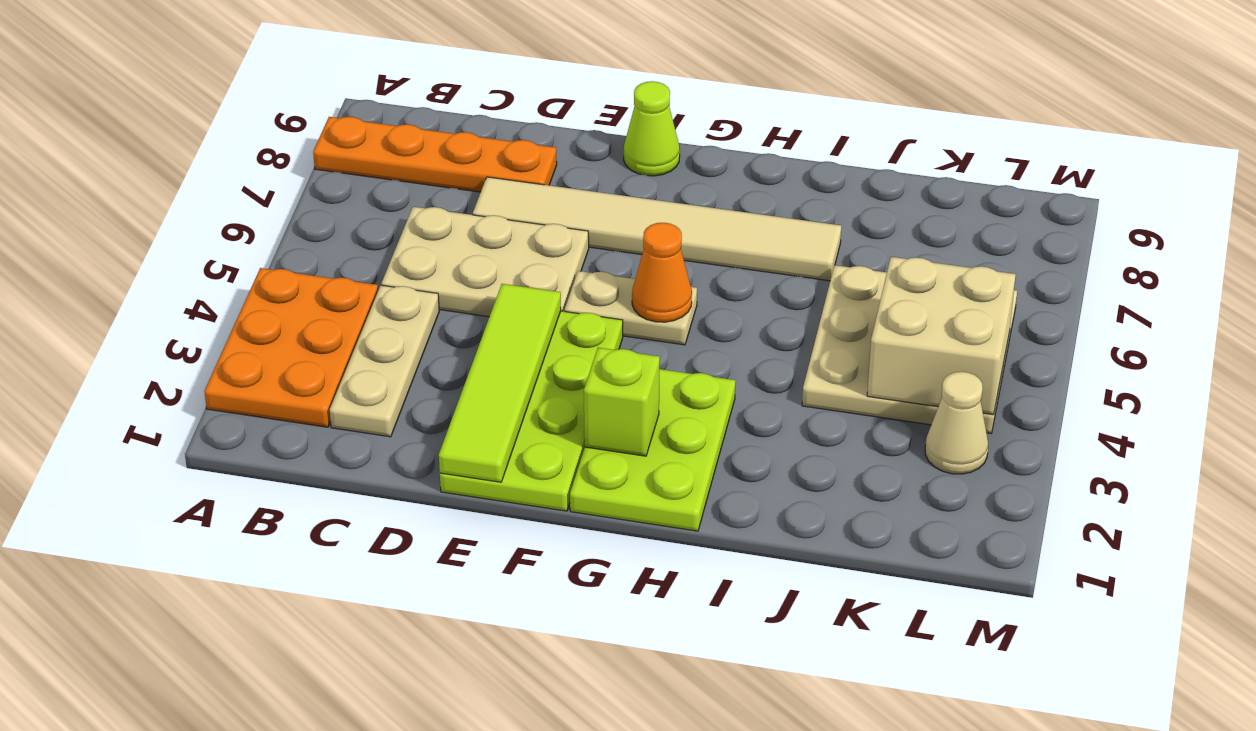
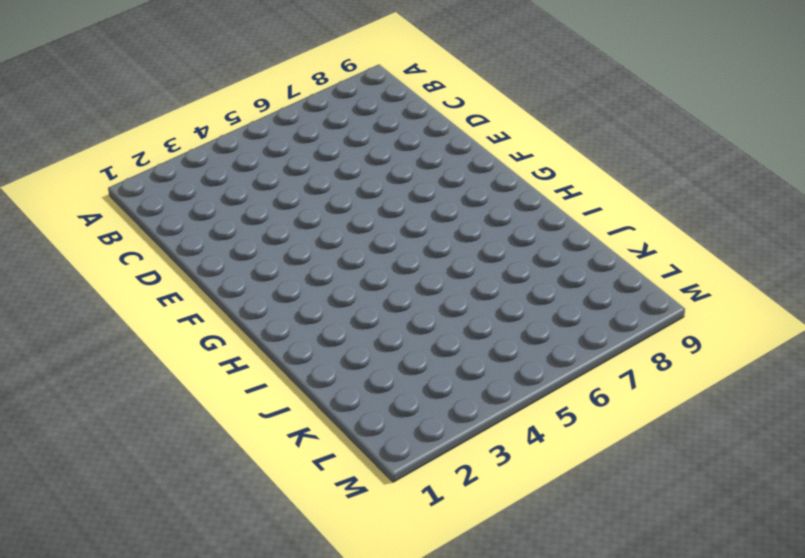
none -> orange plate A2:B4 level 1
none -> orange plate A8:D8 level 1
none -> tan plate C2:C4 level 1

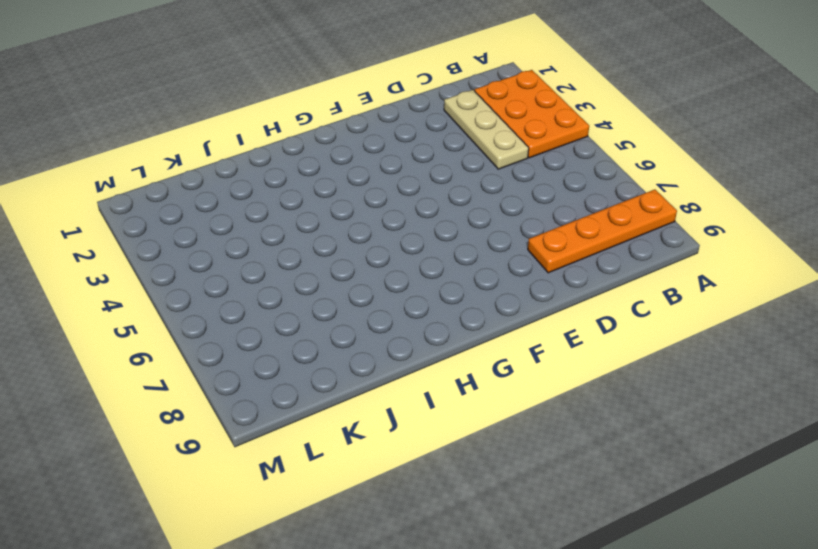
none -> tan plate C5:E6 level 1
none -> tan tile D7:I7 level 1
none -> lime plate E1:F4 level 1

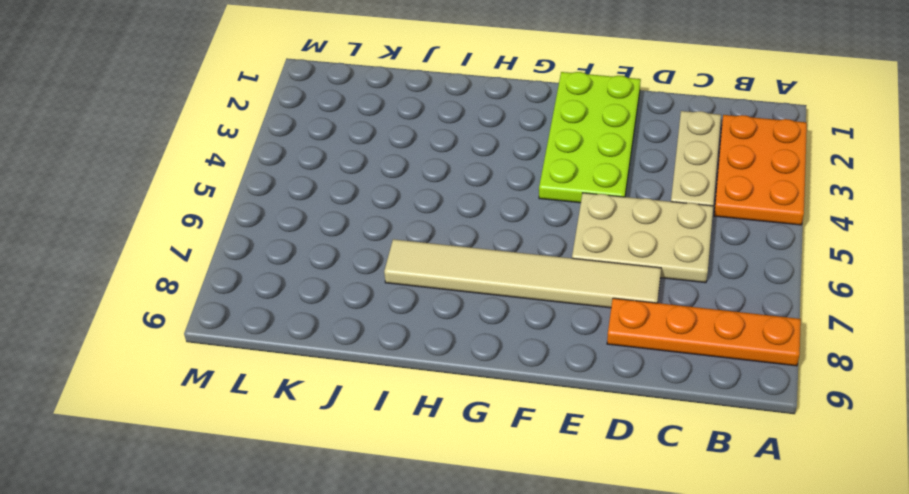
none -> tan plate F5:G5 level 1
none -> lime cone F9 level 1
none -> lime plate G1:H3 level 1

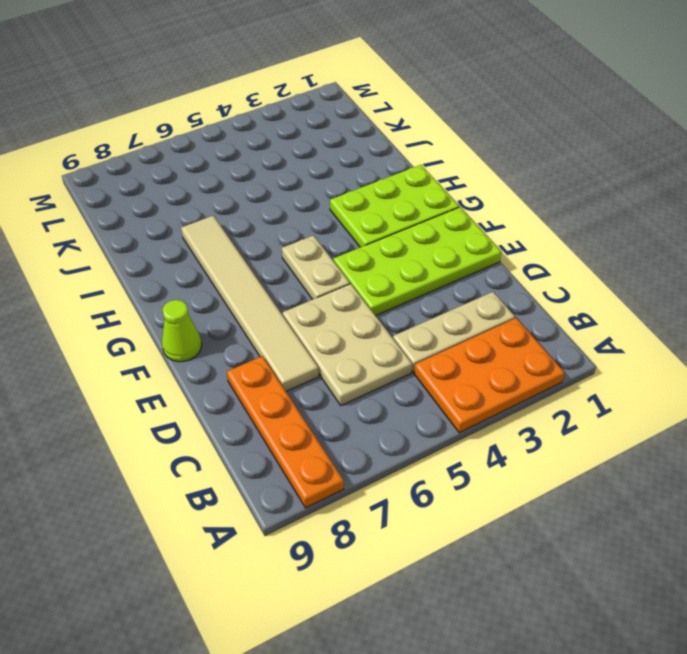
none -> tan plate J4:L6 level 1
none -> tan cone L3 level 1
none -> lime tile E1:E4 level 2

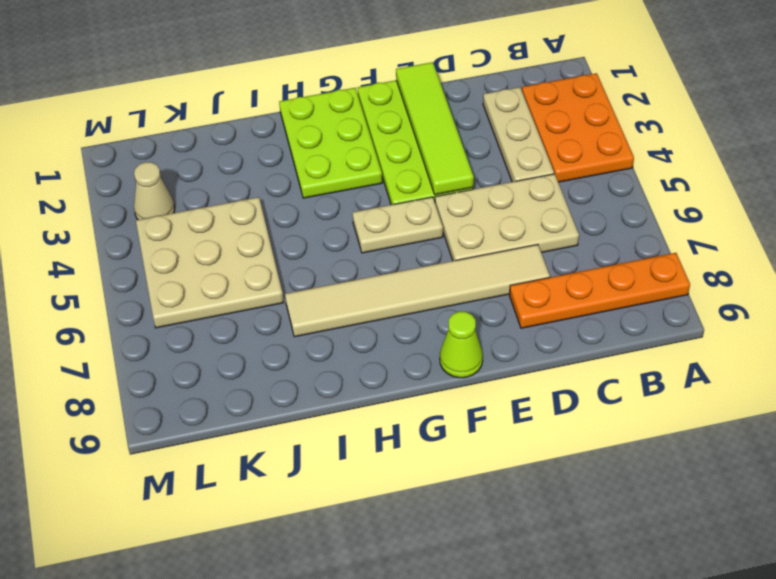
none -> lime brick G2 level 2
none -> orange cone G5 level 2
none -> tan brick K4:L5 level 2

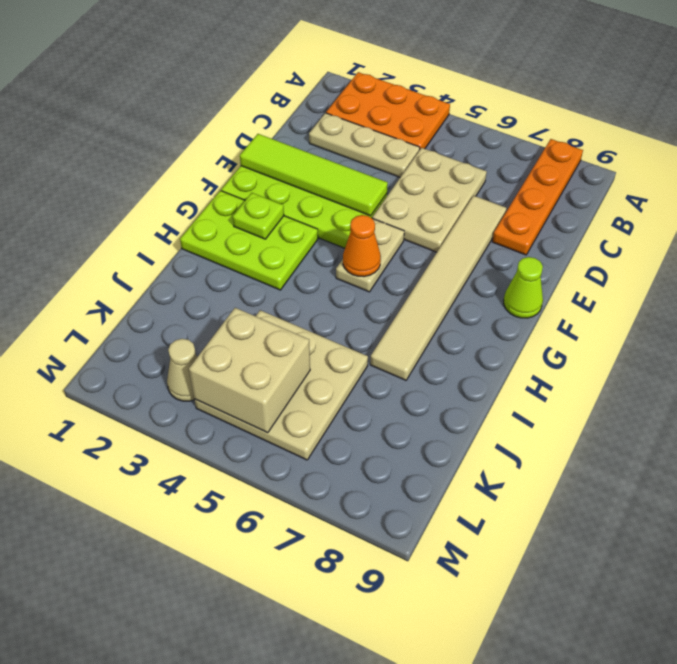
lime plate G2 level 2 -> lime brick G2 level 2

